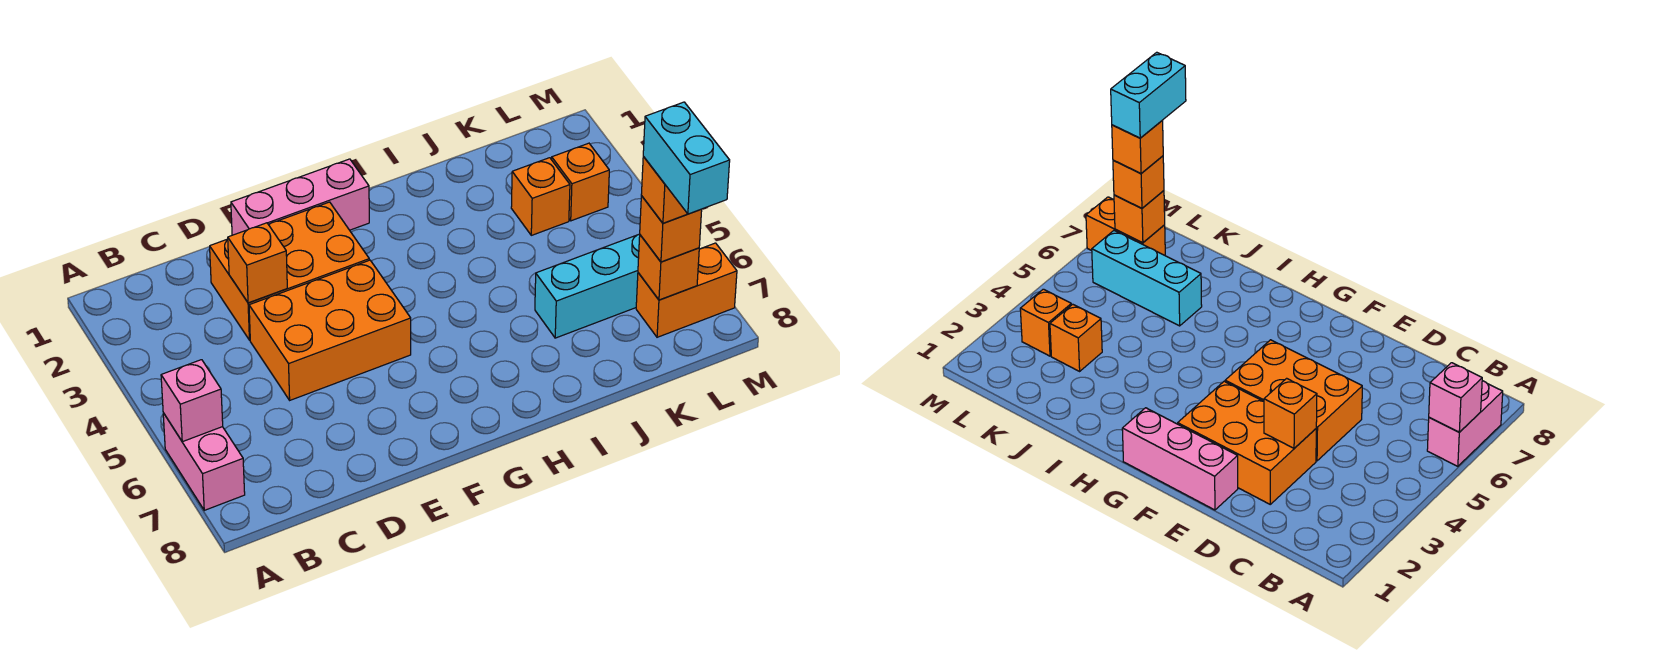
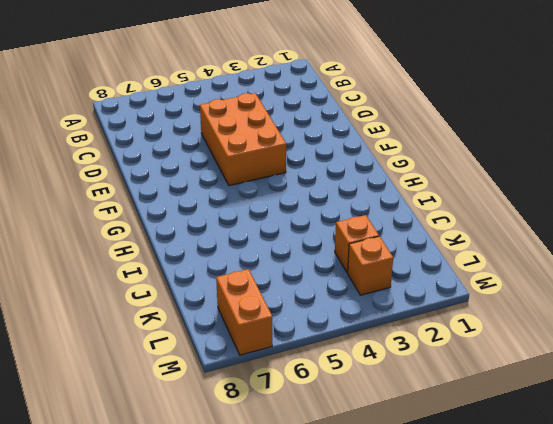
none -> pink brick A6:A7 level 1
none -> orange brick D2:F3 level 1
none -> pink brick E1:G1 level 1

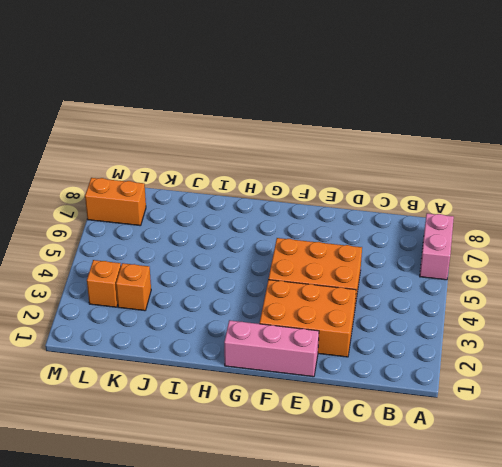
none -> cyan brick J6:L6 level 1
none -> pink brick A6 level 2
none -> orange brick D3 level 2

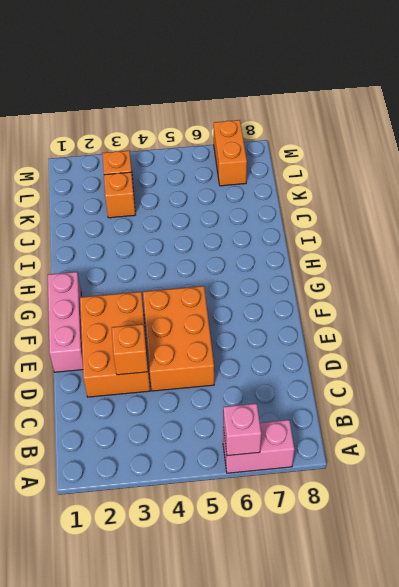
none -> cyan brick J6:L6 level 1
none -> orange brick L7 level 2
none -> orange brick L7 level 3

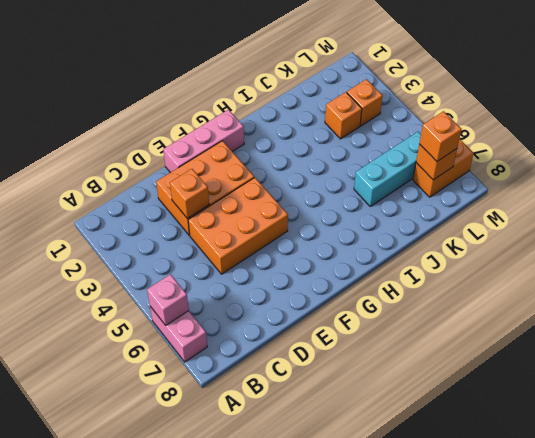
none -> orange brick L7 level 4
none -> cyan brick L7:L8 level 5

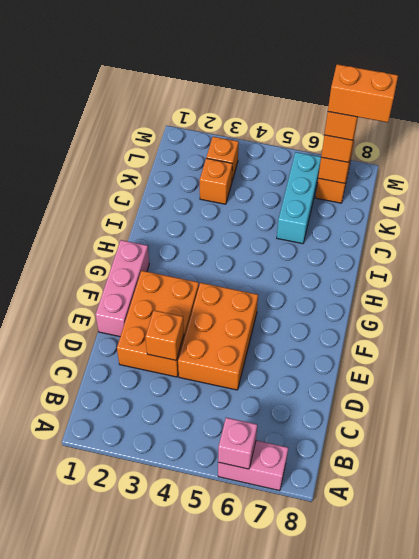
orange brick L7:L8 level 5 -> cyan brick L7:L8 level 5

